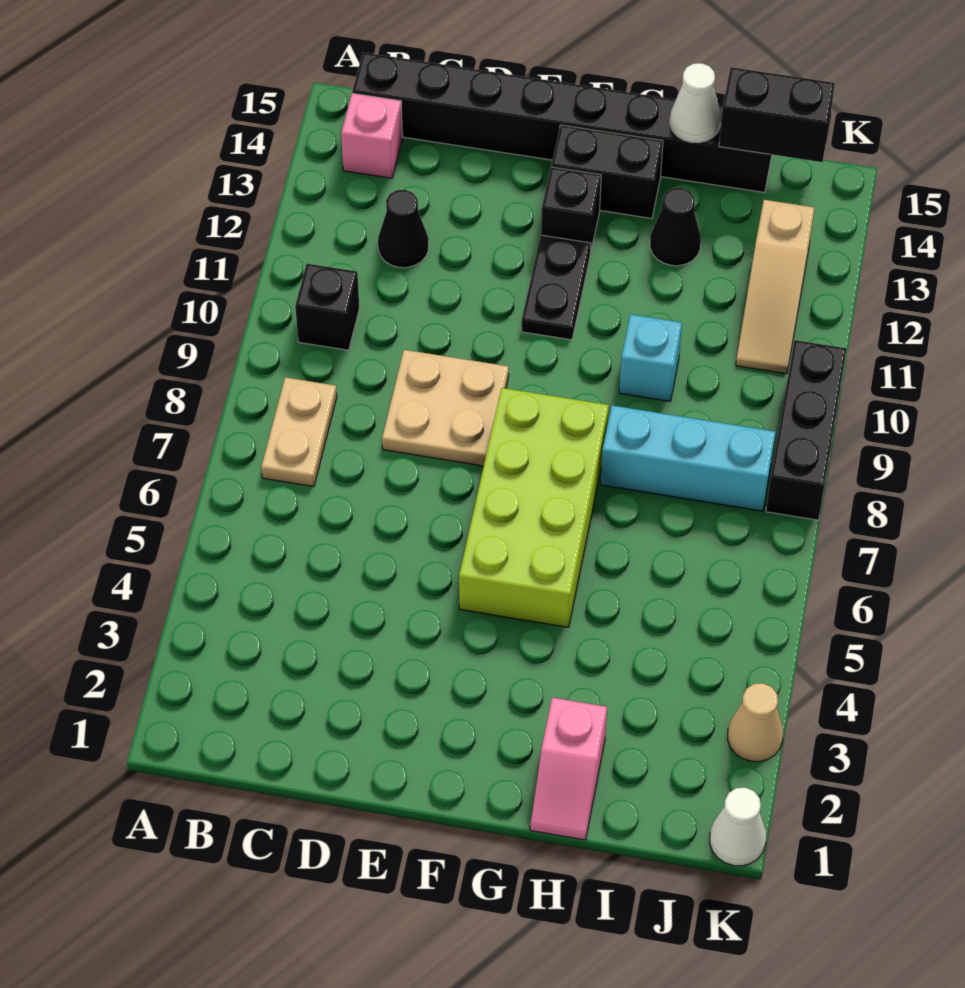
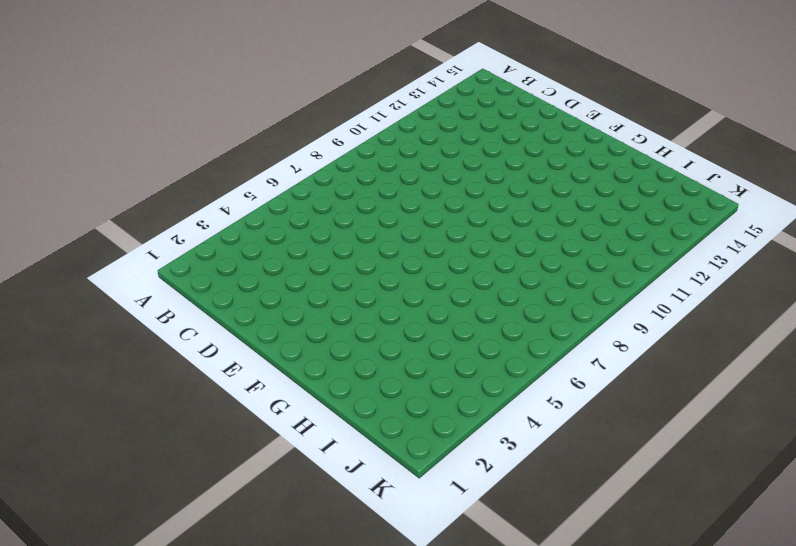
none -> tan plate B7:B8 level 1
none -> black brick B10 level 1
none -> pink brick B14 level 1

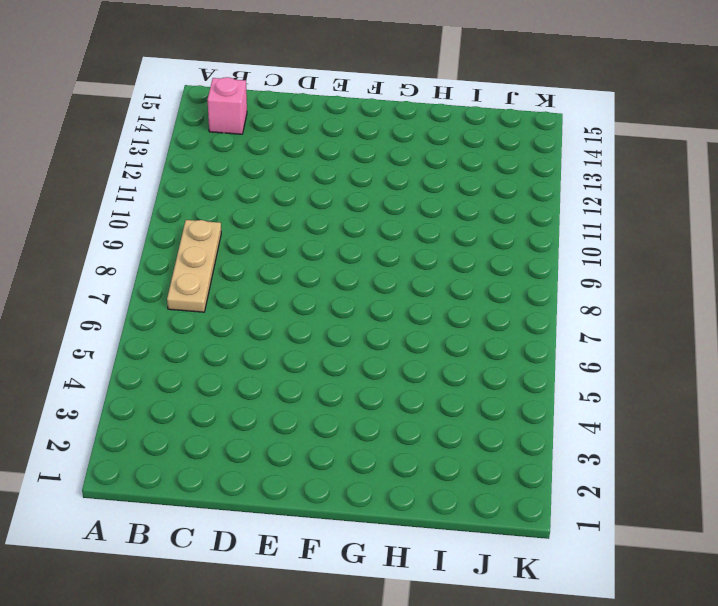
tan plate B7:B9 level 1 -> tan plate B7:B8 level 1
none -> black brick B10 level 1
none -> black brick B15:I15 level 1
none -> black cone C12 level 1

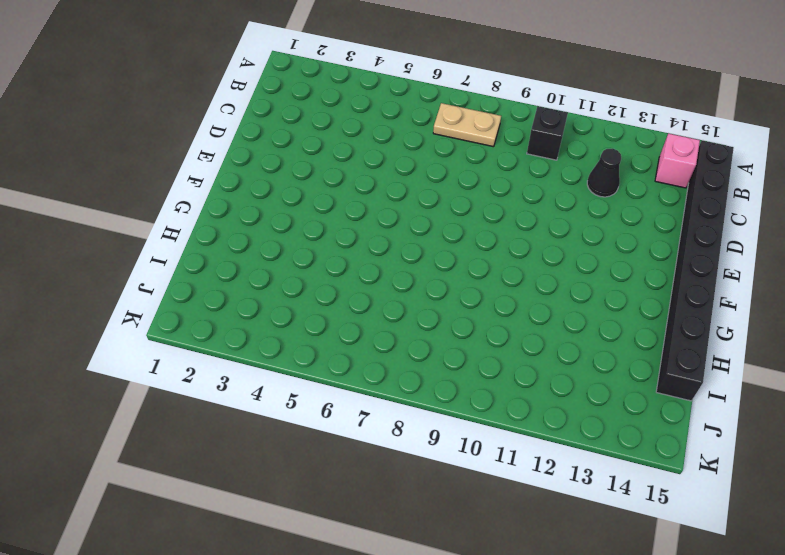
none -> tan plate D8:E9 level 1
none -> lime brick F5:G8 level 1
none -> black plate F11:F12 level 1

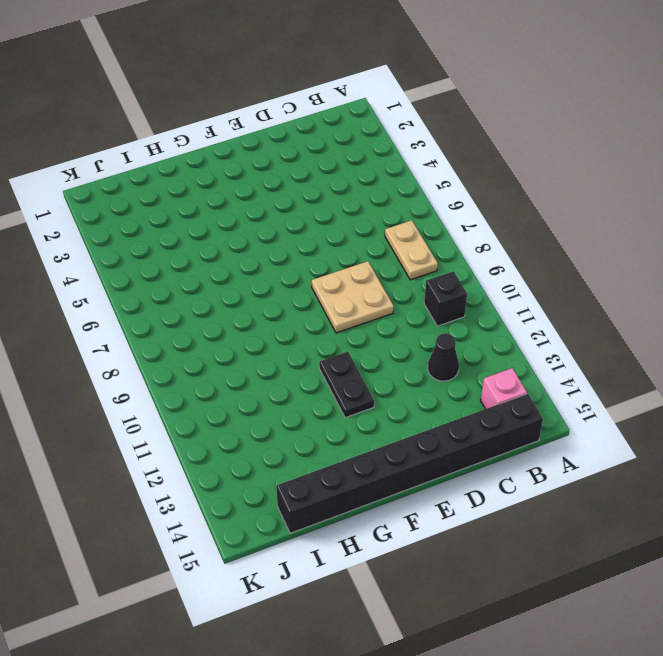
none -> lime brick F5:G8 level 1
none -> black brick F13 level 1
none -> black brick F14:G14 level 1

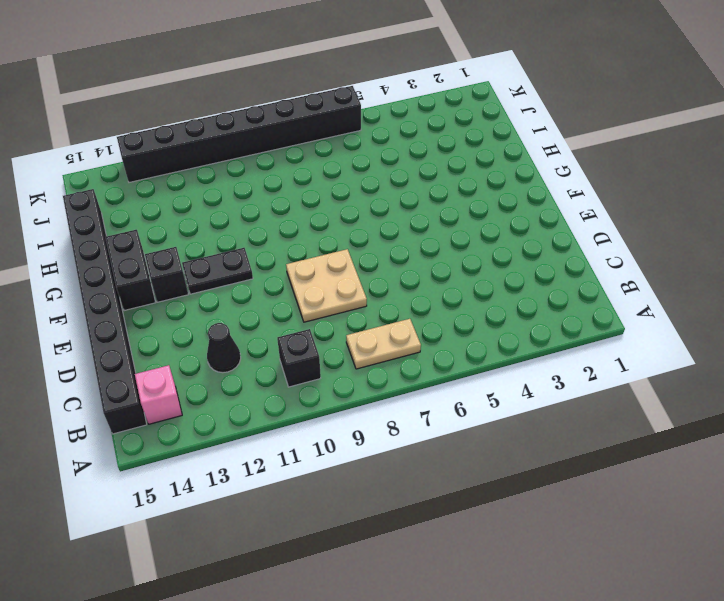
black brick K6:K13 level 1 -> black brick K8:K10 level 1
none -> lime brick F5:G8 level 1
none -> pink slope H1:H2 level 1 top 2
none -> cyan brick H8:J8 level 1

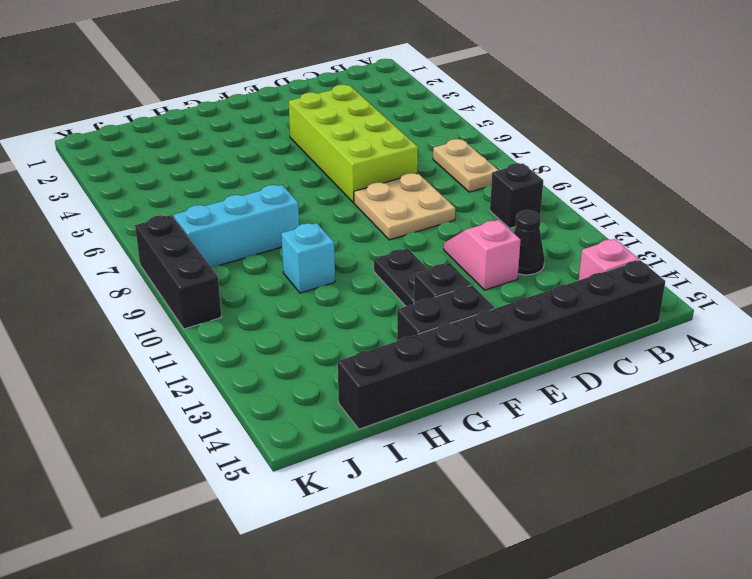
lime brick D4:E7 level 1 -> lime brick F5:G8 level 1
pink slope D11:D12 level 1 top 12 -> pink slope H1:H2 level 1 top 2
none -> black cone H13 level 1
none -> tan slope J11:J13 level 1 top 13
none -> white cone K1 level 1

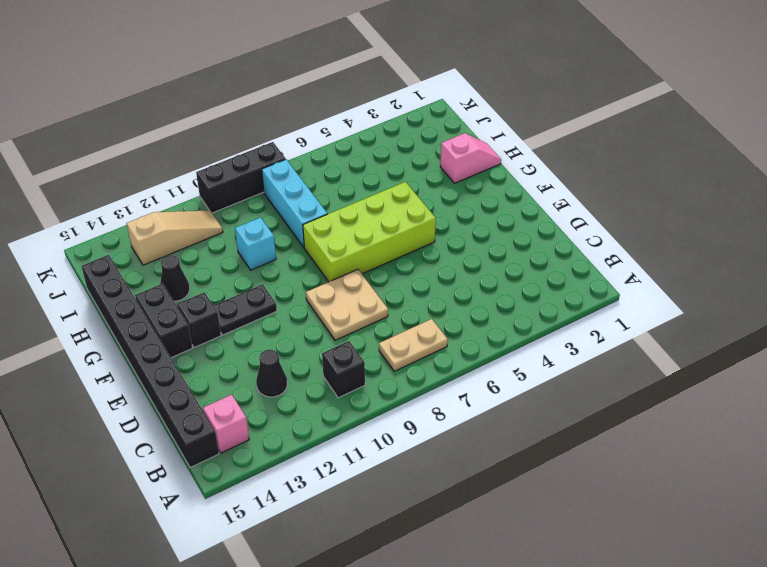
none -> white cone K1 level 1
none -> tan cone K3 level 1
none -> white cone H15 level 2

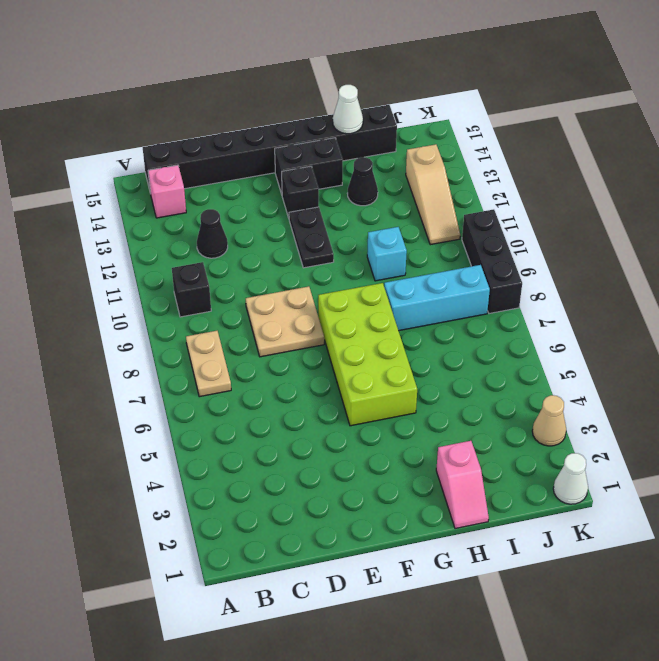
none -> black brick I15:J15 level 2

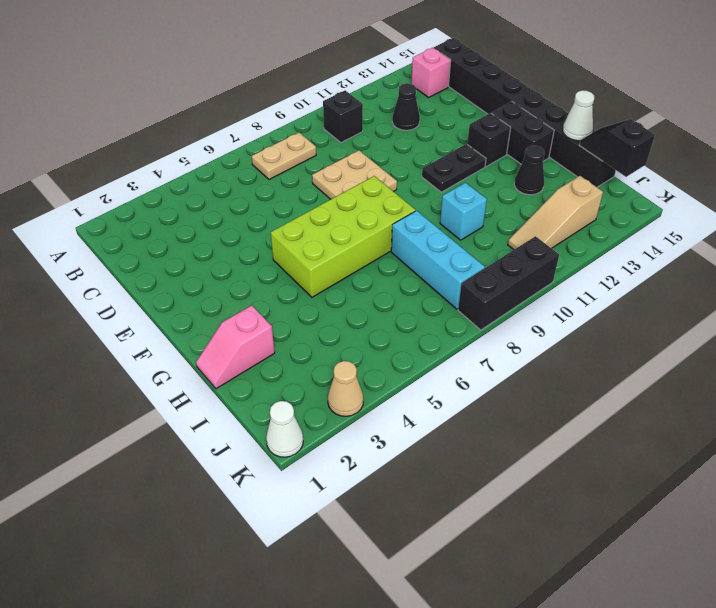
black slope I15:J15 level 2 top J -> black brick I15:J15 level 2

